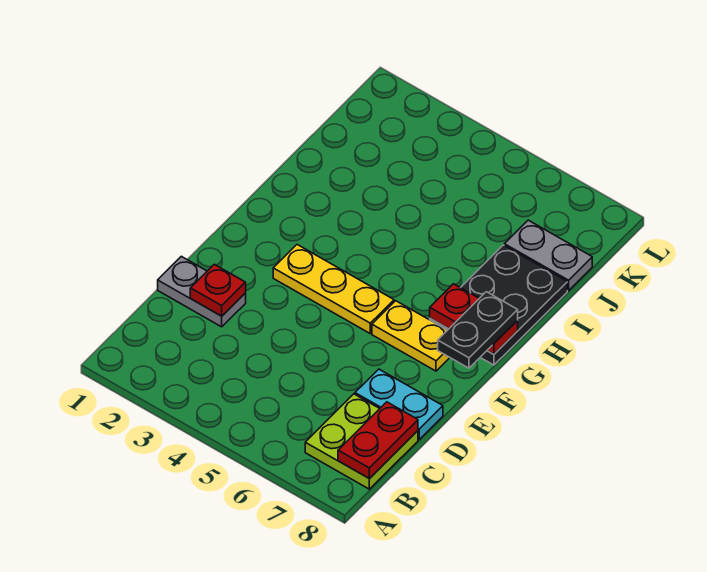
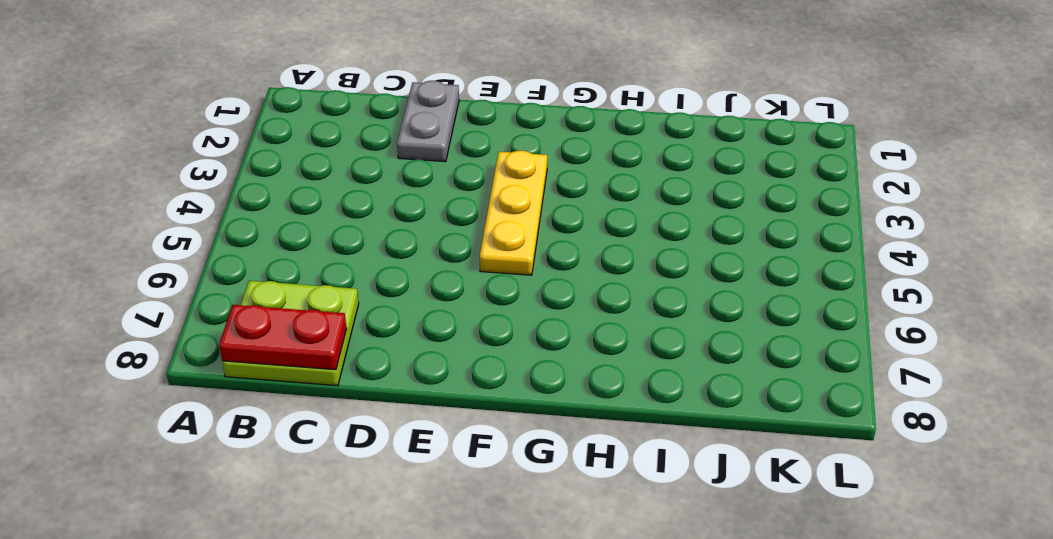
none -> cyan plate D7:D8 level 1
none -> yellow plate F6:F7 level 1

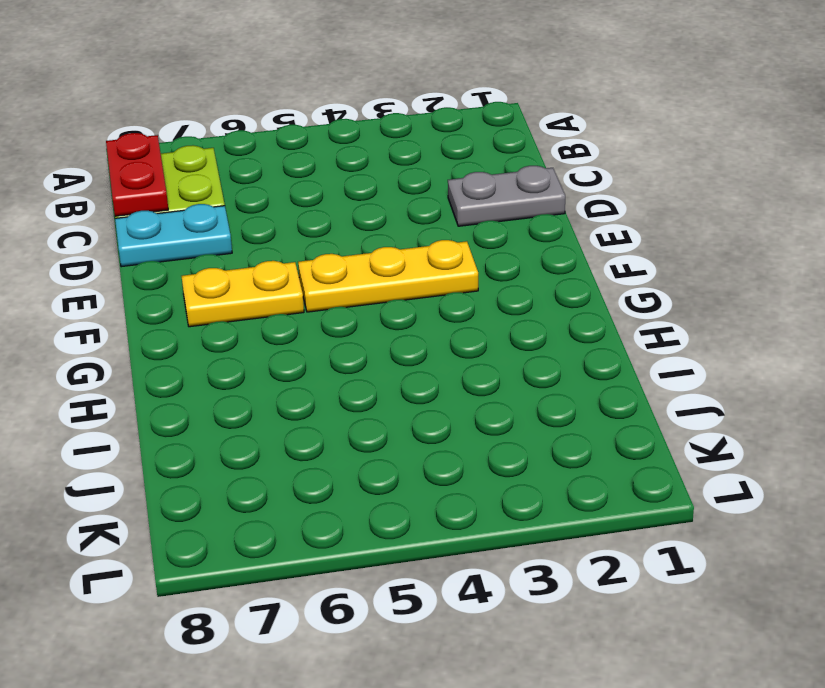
none -> black plate G7:I8 level 1
none -> grey plate J7:J8 level 1

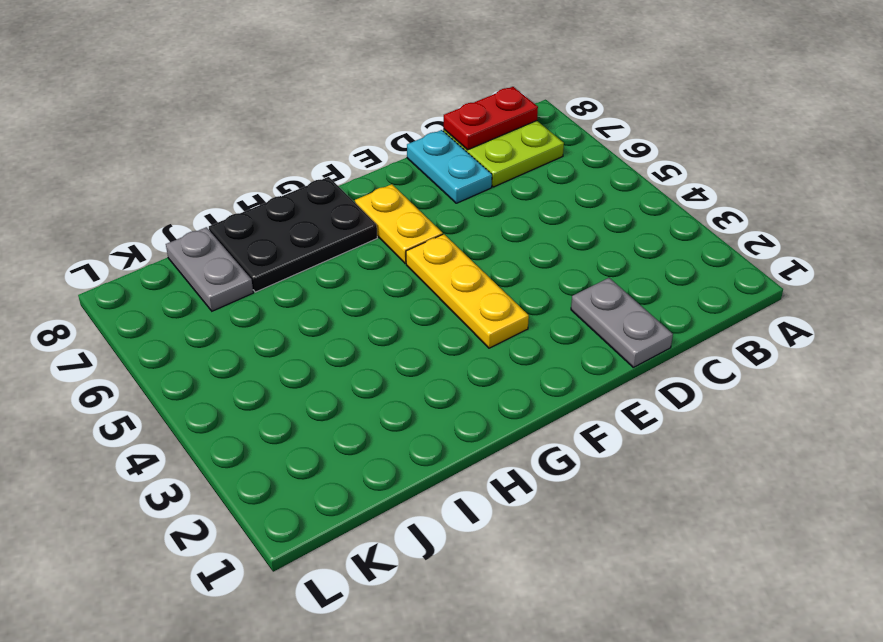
none -> red plate D2 level 2
none -> red plate G7:G8 level 2

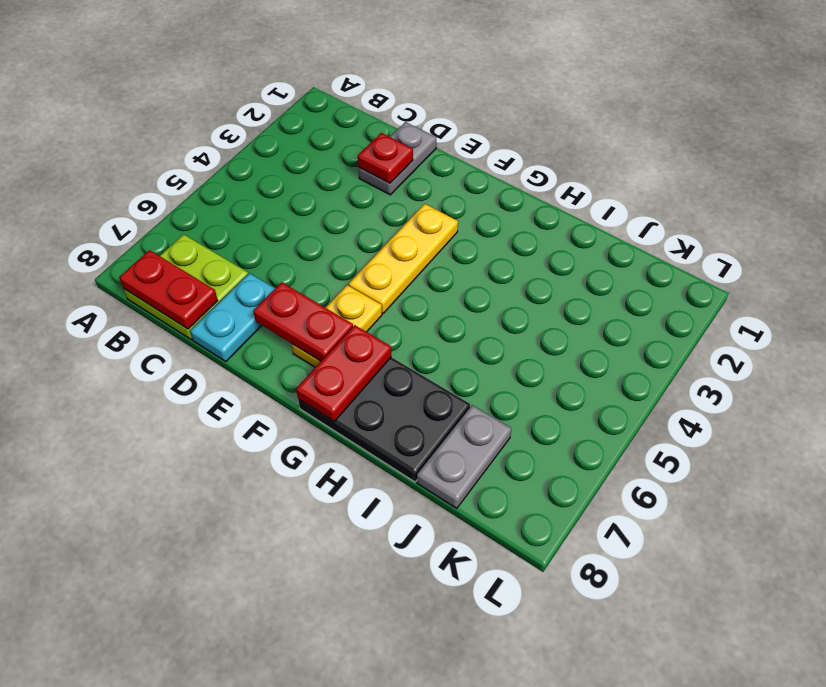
red plate E7:F7 level 2 -> none
none -> black plate F8:G8 level 3

